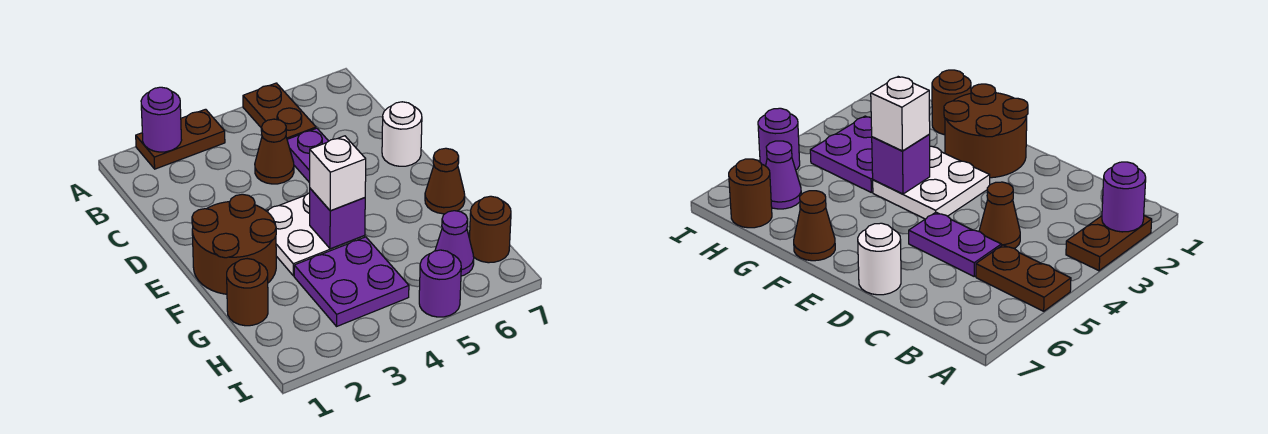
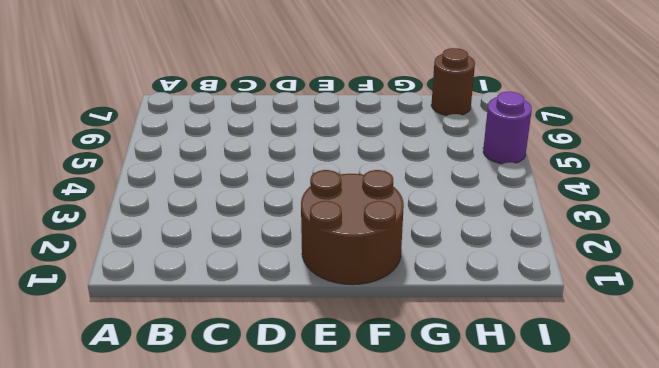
none -> brown plate A2:A3 level 1
none -> brown plate A5:B5 level 1
none -> brown cone C4 level 1

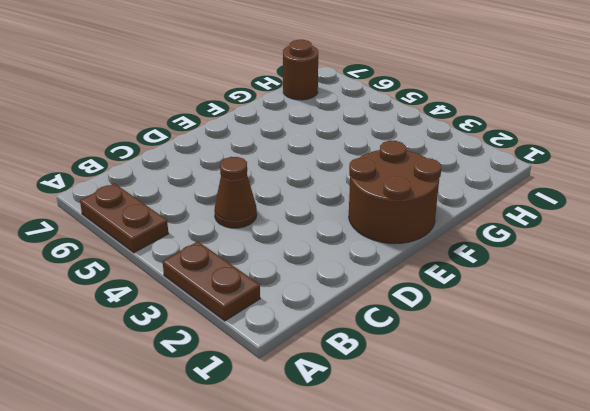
brown plate A5:A6 level 1 -> brown plate A5:B5 level 1
none -> purple plate C5:D5 level 1
none -> white round brick D7 level 1
none -> white plate E3:F4 level 1

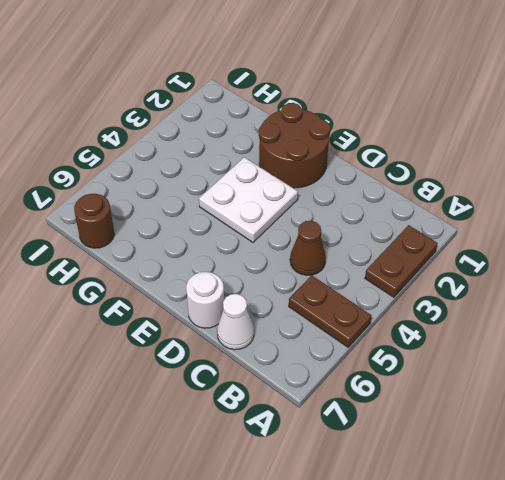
white cone C7 level 1 -> none
none -> purple plate C5:D5 level 1
none -> brown cone F7 level 1
none -> brown round brick G1 level 1

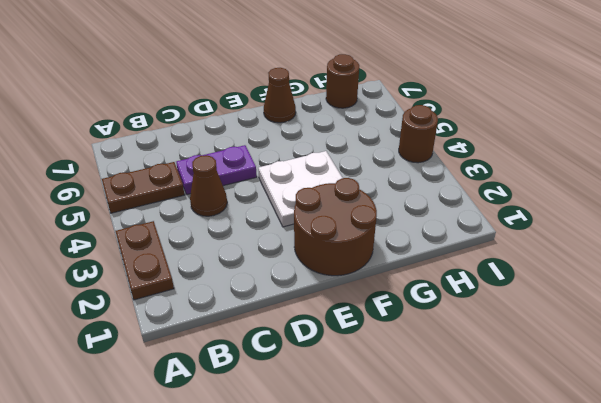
brown round brick I4 level 1 -> brown round brick G1 level 1
none -> white round brick D7 level 1
none -> purple plate G3:H4 level 1
none -> purple cone H6 level 1

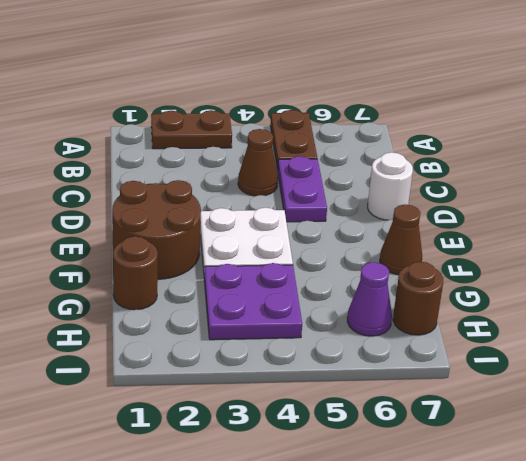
none -> purple round brick I5 level 1
none -> purple round brick A2 level 2
none -> purple brick F4 level 2

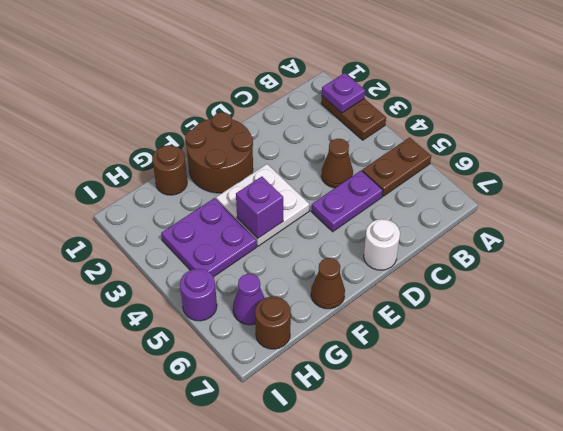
purple plate A2 level 2 -> purple round brick A2 level 2
none -> white brick F4 level 3

